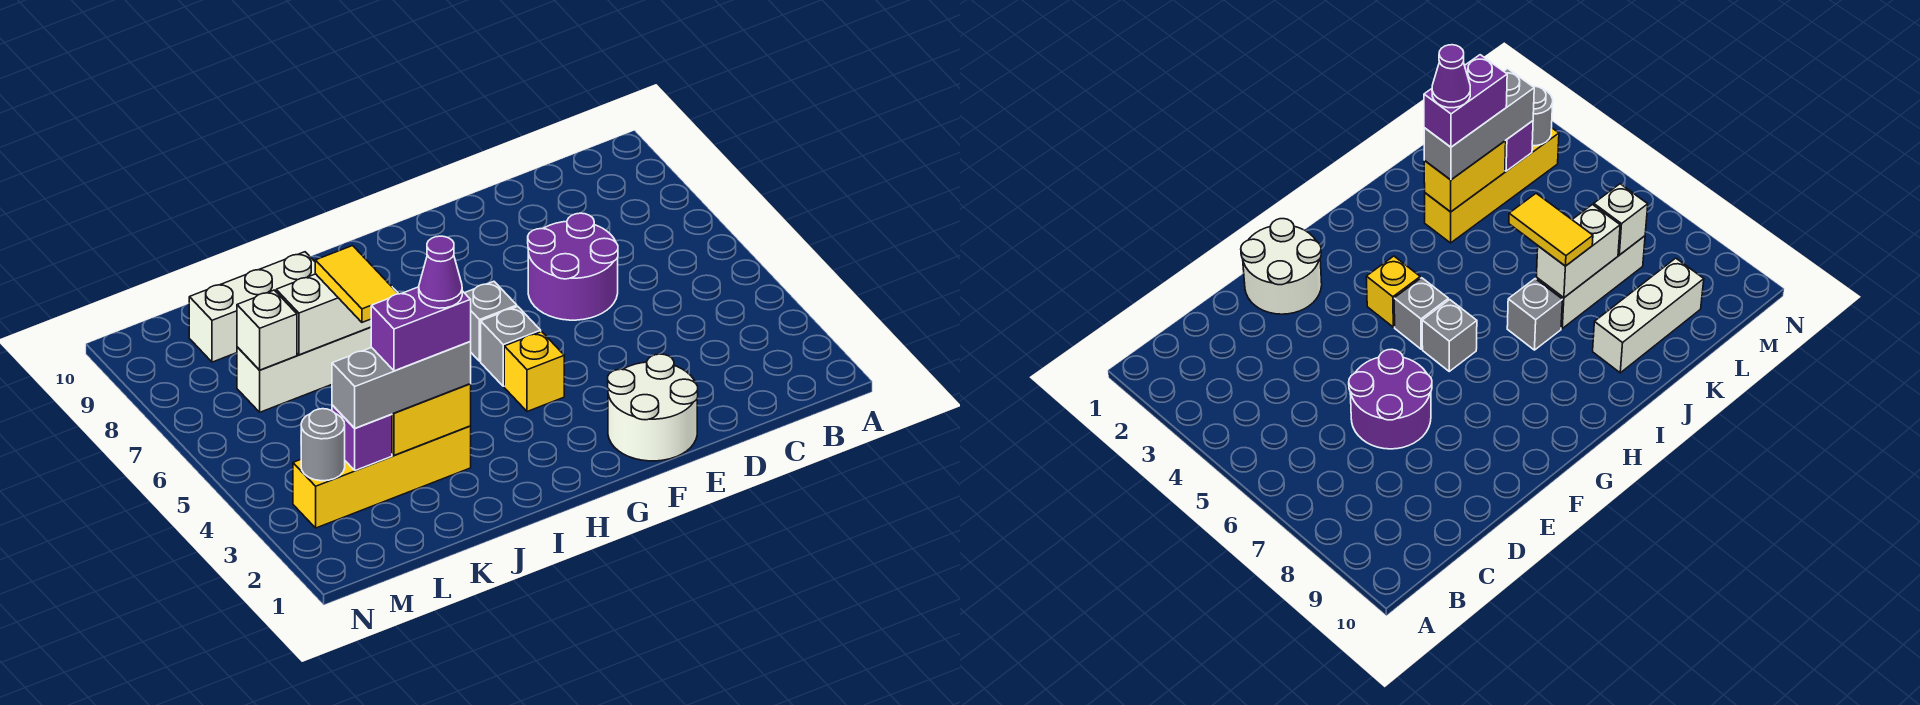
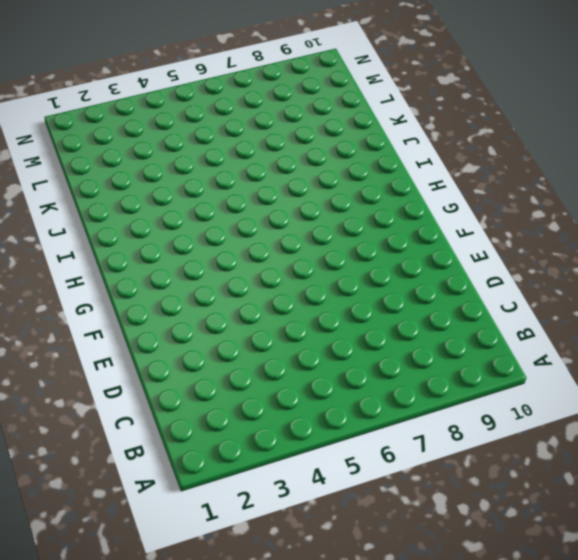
none -> purple round brick D6:E7 level 1
none -> white round brick E1:F2 level 1
none -> yellow brick G4 level 1

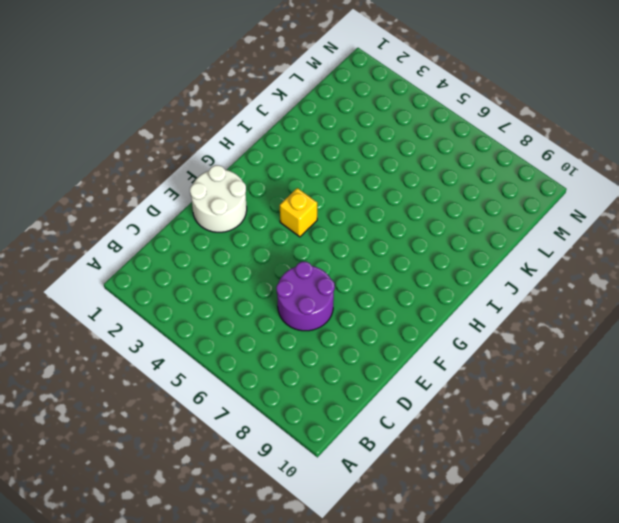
none -> grey brick G5 level 1
none -> grey brick G6 level 1
none -> grey brick I7 level 1

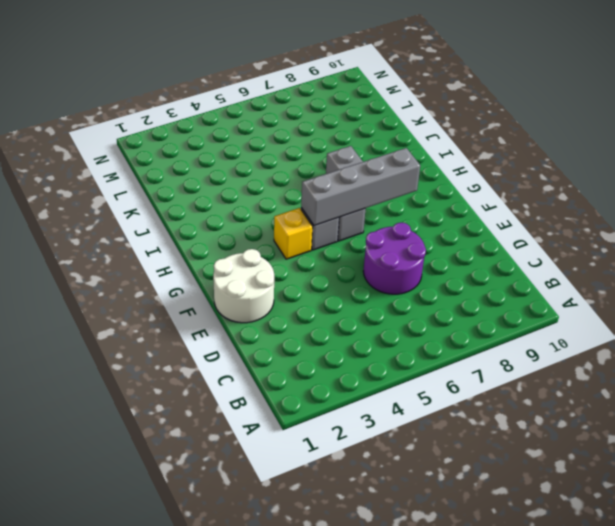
grey brick G5:G8 level 2 -> none
none -> yellow brick J3:M3 level 1
none -> white brick J7:L7 level 1
none -> white brick J9:L9 level 1

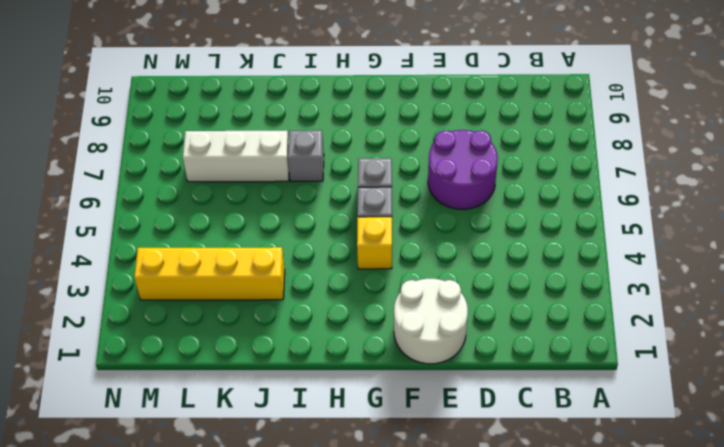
none -> white brick J9:L9 level 1
none -> yellow brick J3:K3 level 2
none -> white brick J7:K7 level 2

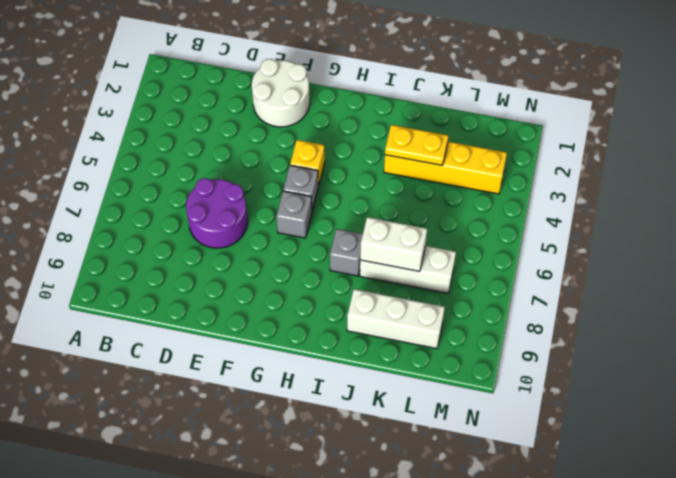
yellow plate J3:K3 level 2 -> yellow brick J3:K3 level 2
none -> purple brick L3 level 2
none -> white brick L7 level 2
none -> grey round brick M3 level 2

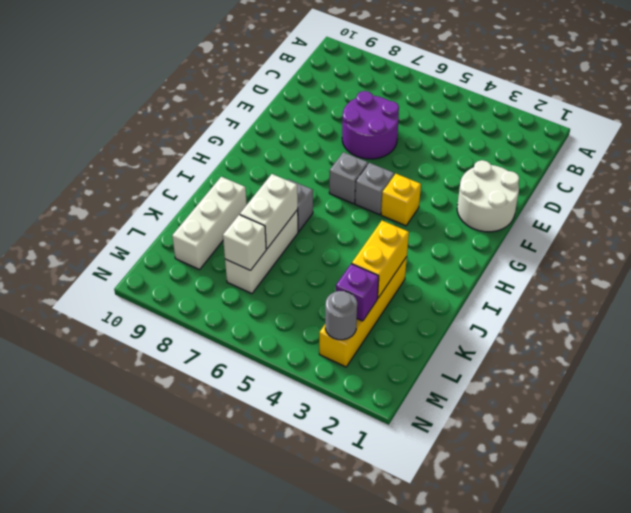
none -> grey brick J3:L3 level 3
none -> yellow tile J6:J7 level 3
none -> purple brick J3:K3 level 4

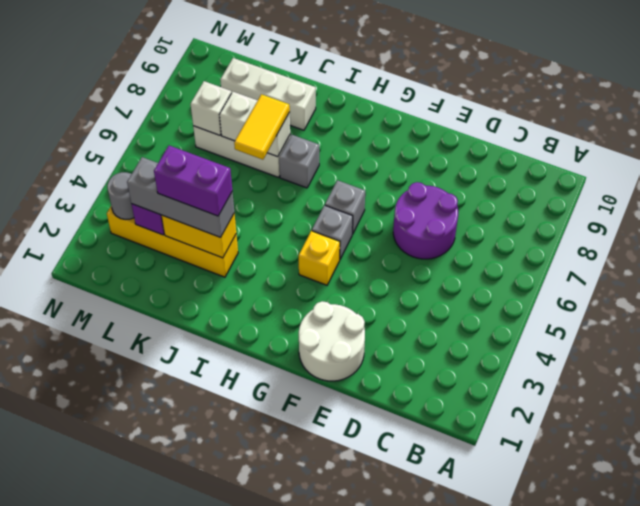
none -> purple cone J3 level 5

